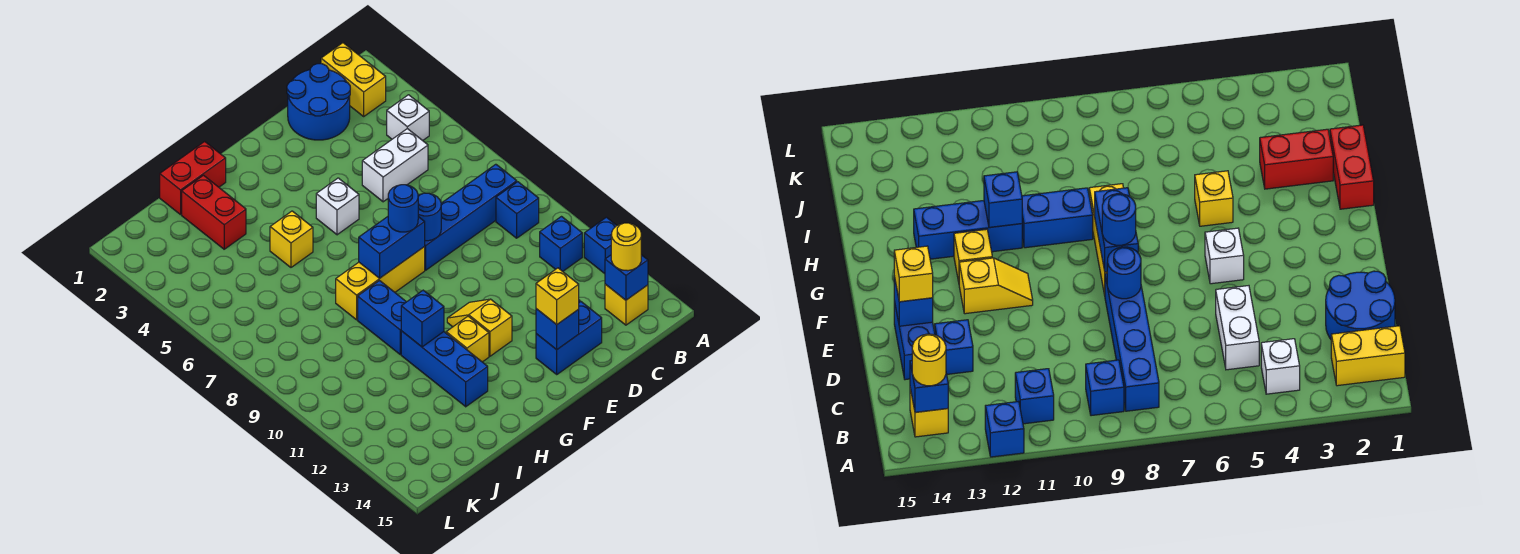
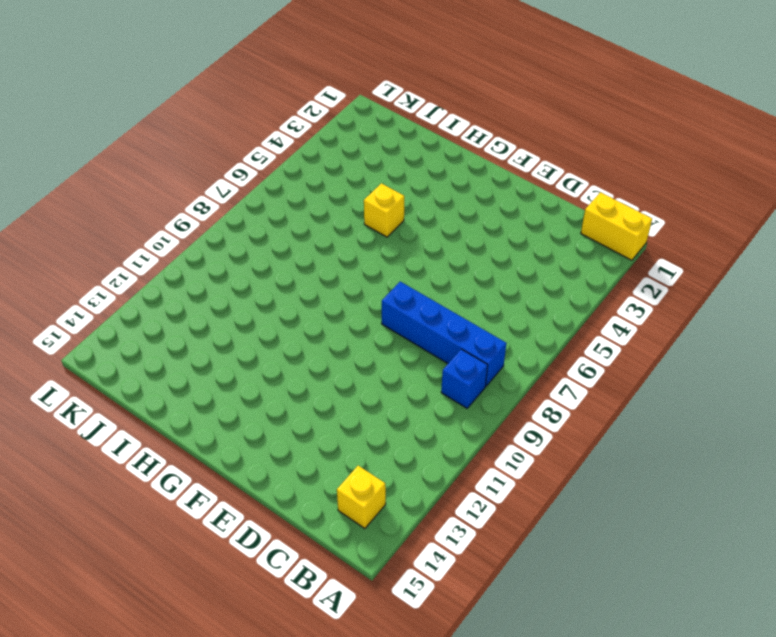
yellow brick A1:B1 level 1 -> yellow brick B1:B2 level 1
none -> blue brick A12 level 1
none -> white brick B4 level 1
none -> blue brick B11 level 1

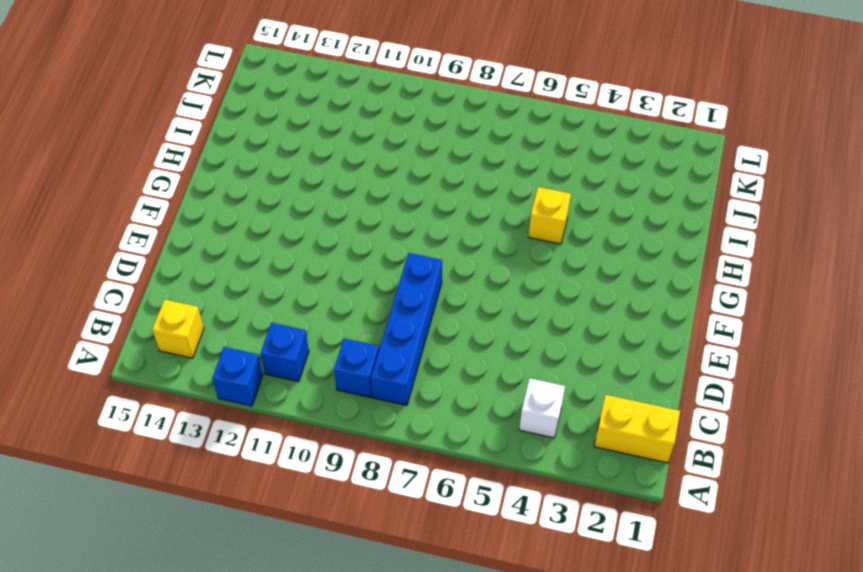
none -> blue round brick C1:D2 level 1
none -> white brick C5:D5 level 1
none -> blue brick D13 level 1

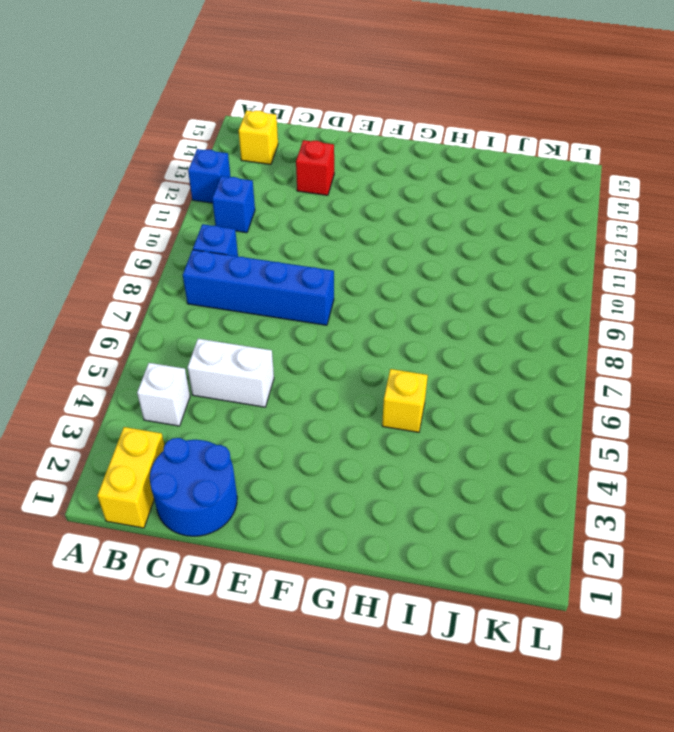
red brick D13 level 1 -> blue brick D13 level 1
none -> blue brick D14:E14 level 1
none -> white brick F5 level 1
none -> yellow brick F8:H8 level 1

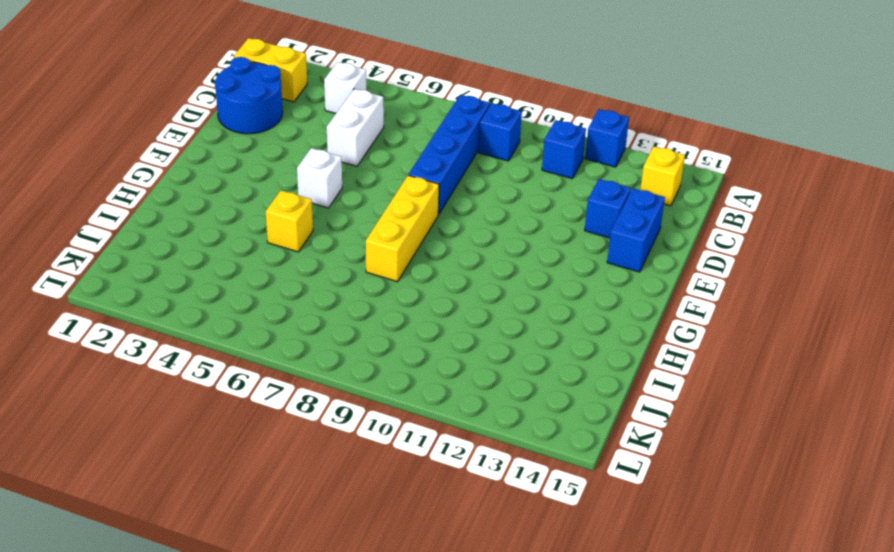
none -> yellow slope F11:F12 level 1 top 12
none -> yellow brick G12 level 1
none -> red brick H1:I1 level 1

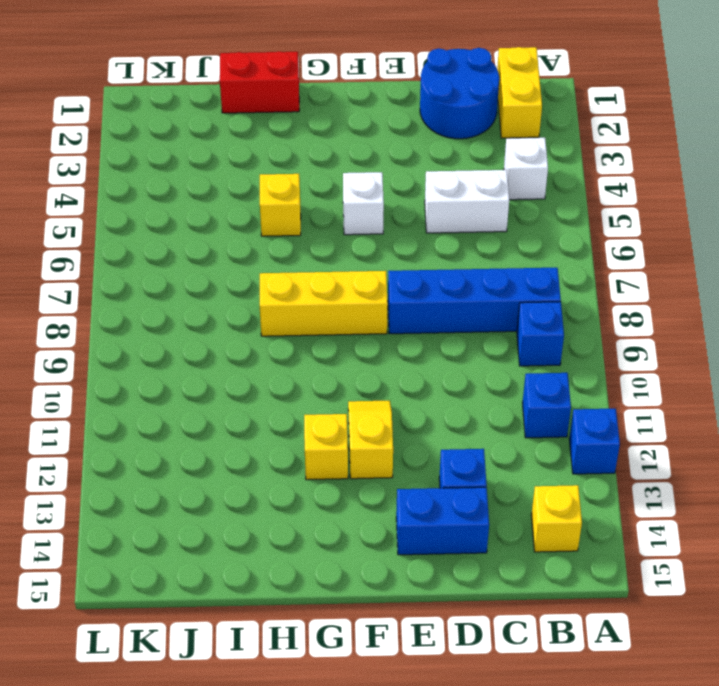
none -> blue brick H9:H10 level 1
none -> blue brick H11:H13 level 1
none -> red brick I2:I3 level 1

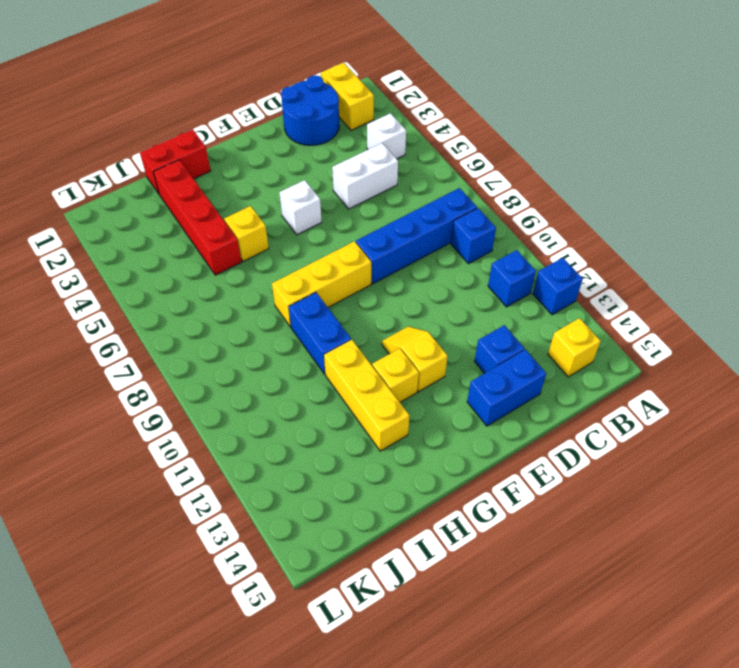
yellow brick H11:H13 level 1 -> blue brick H11:H13 level 1
red brick I2:I5 level 1 -> red brick I2:I3 level 1
none -> blue brick B14 level 2
none -> blue round brick E8 level 2
none -> blue brick E14 level 2

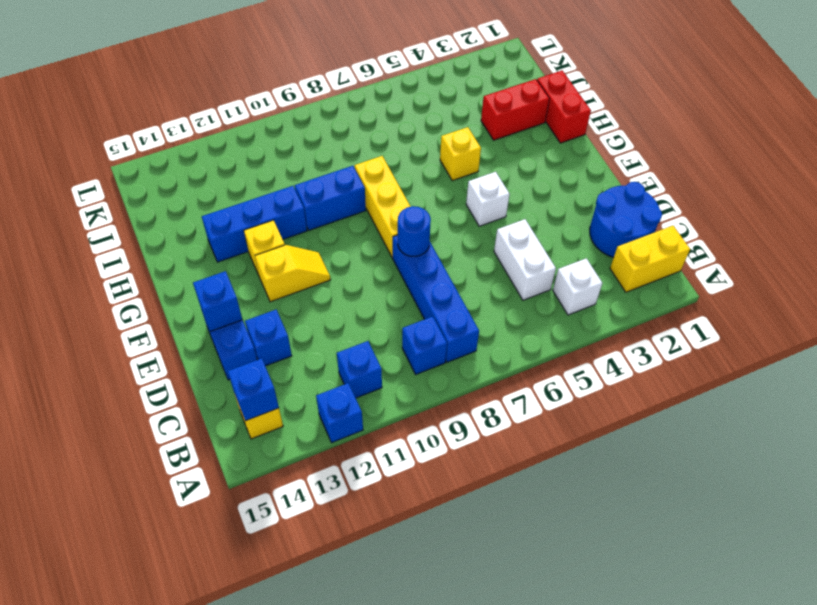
none -> blue brick F8:G8 level 2
none -> blue brick H11 level 2
none -> yellow round brick B14 level 3

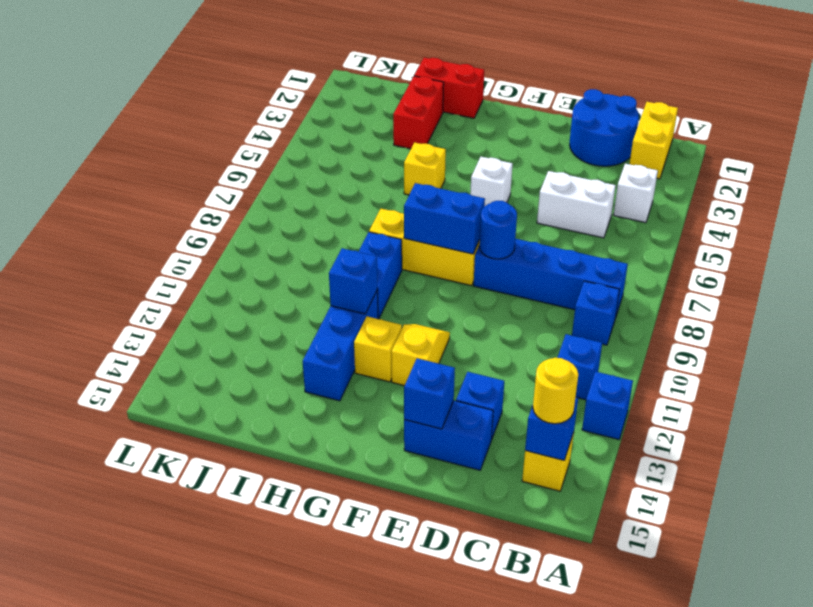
none -> yellow brick E14 level 3
none -> blue round brick F8 level 3

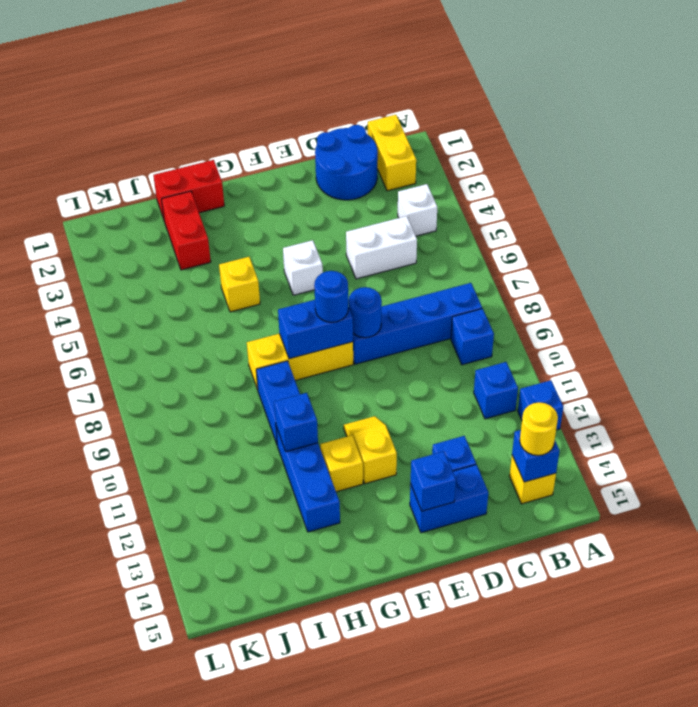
none -> yellow brick E14 level 3

